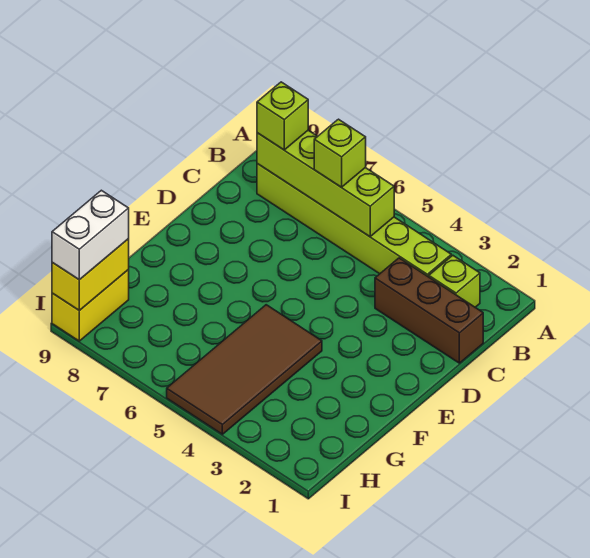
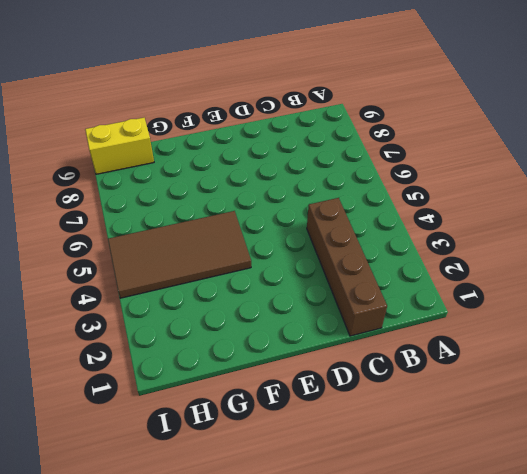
brown brick C1:C4 level 1 -> brown brick C1:C3 level 1
none -> lime brick B2 level 1
none -> lime brick B3:B8 level 1

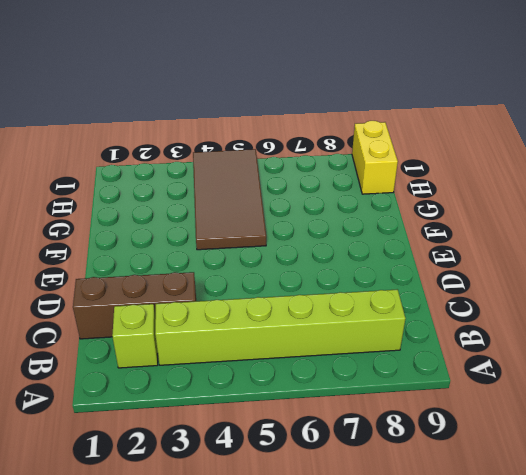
none -> lime brick B5:B8 level 2
none -> yellow brick H9:I9 level 2

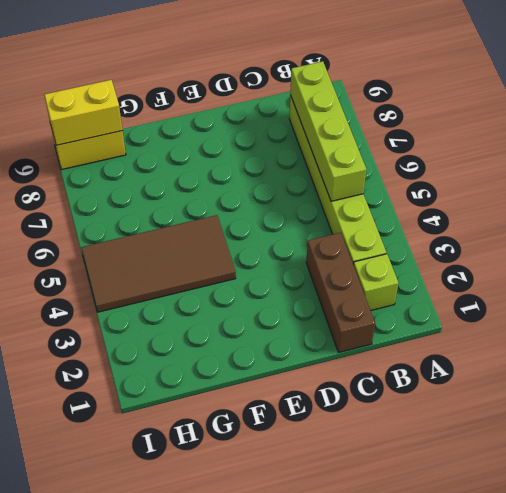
none -> lime brick B6 level 3
none -> lime brick B8 level 3

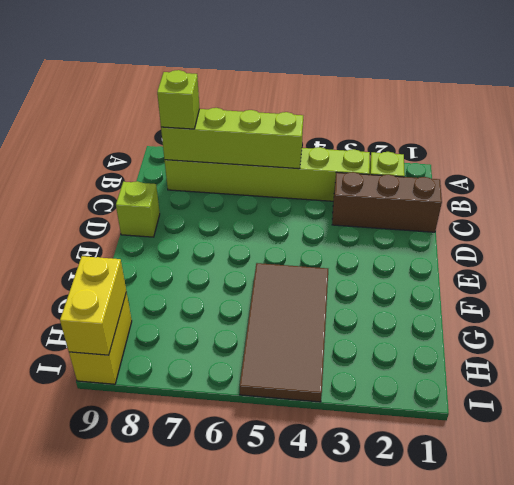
lime brick D9 level 1 -> lime brick B6 level 3
none -> white brick H9:I9 level 3

